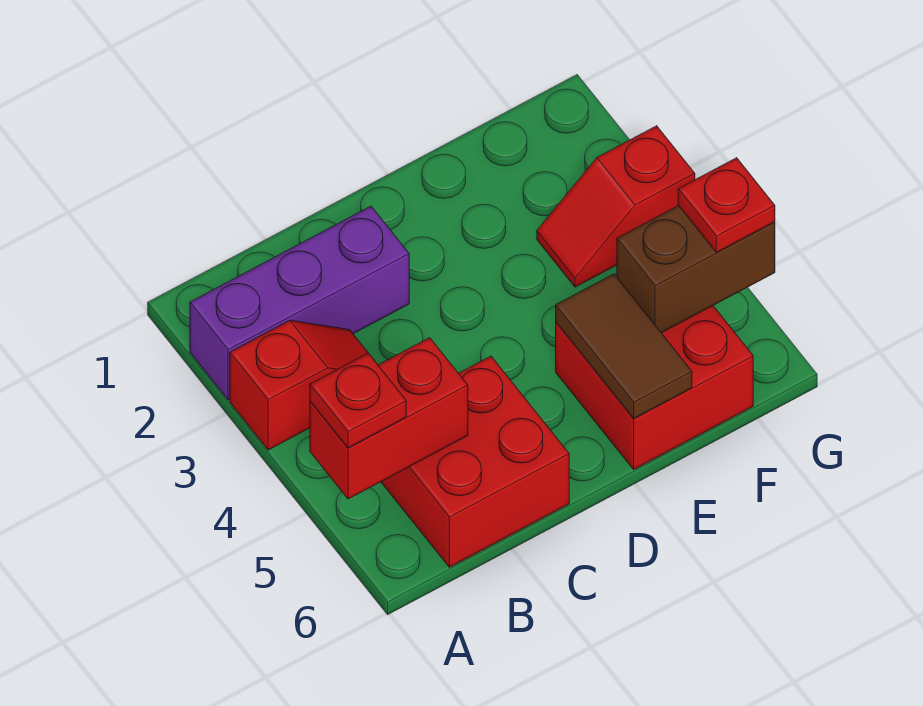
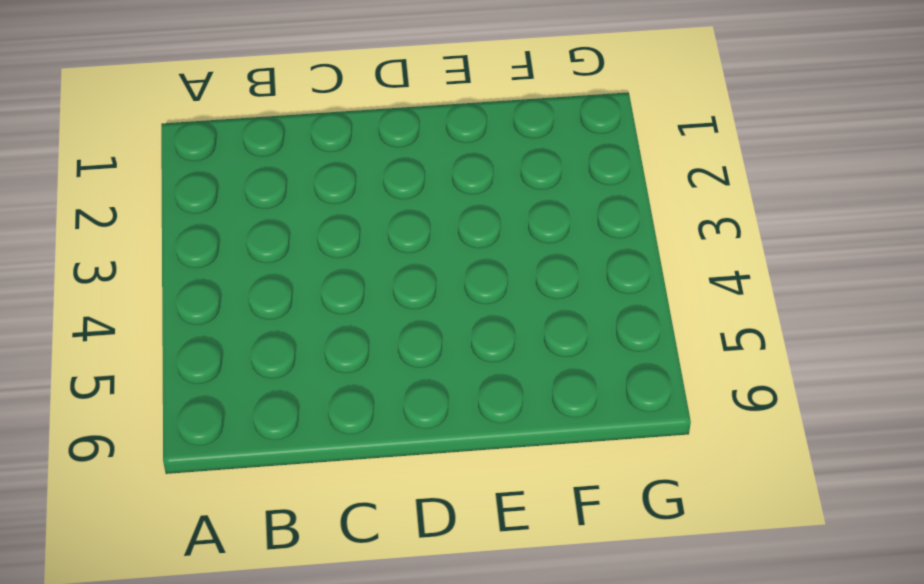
none -> purple brick A2:C2 level 1
none -> red slope A3:B3 level 1 top A

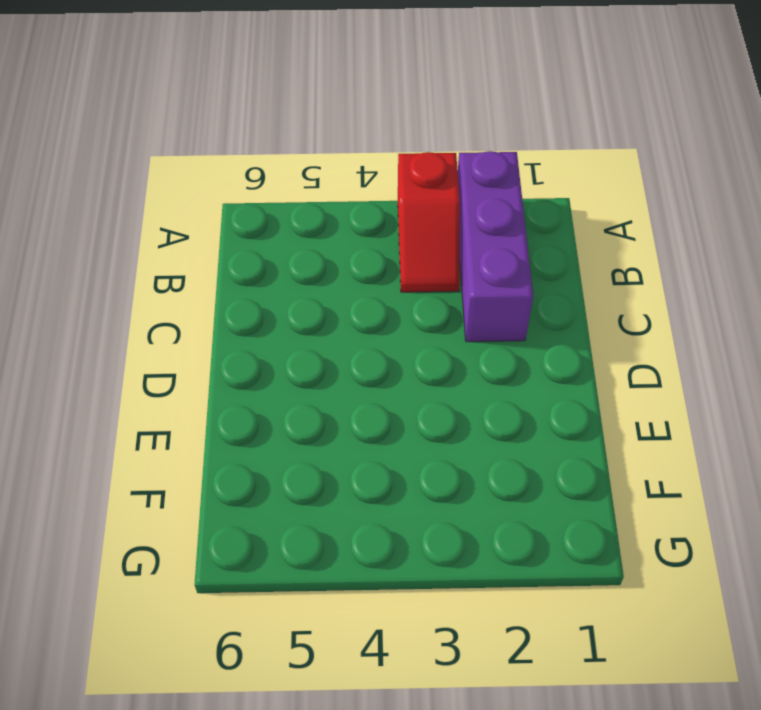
none -> red brick B5:C6 level 1
none -> red brick E5:F6 level 1

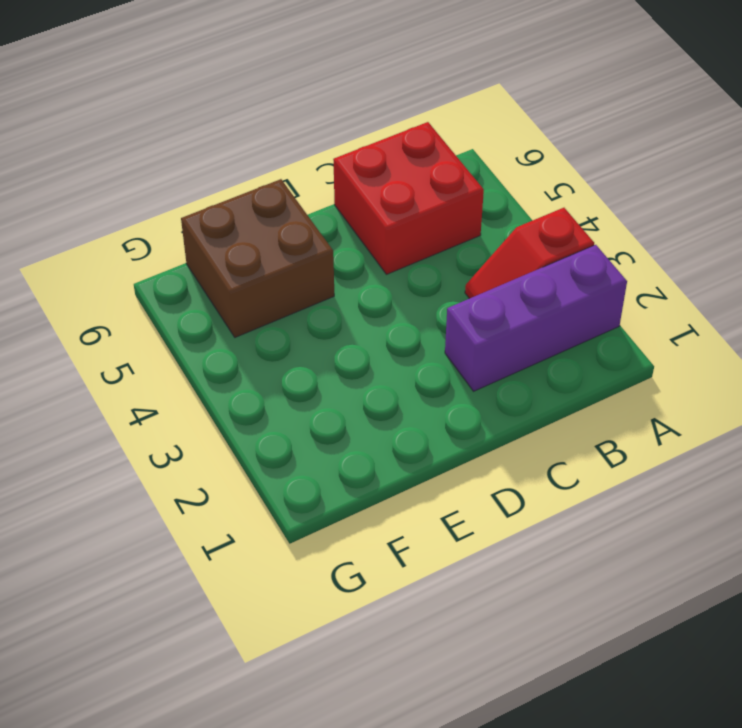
brown brick E5:F6 level 1 -> red brick E5:F6 level 1
none -> red slope F3:G3 level 1 top G
none -> red brick A5:B5 level 2

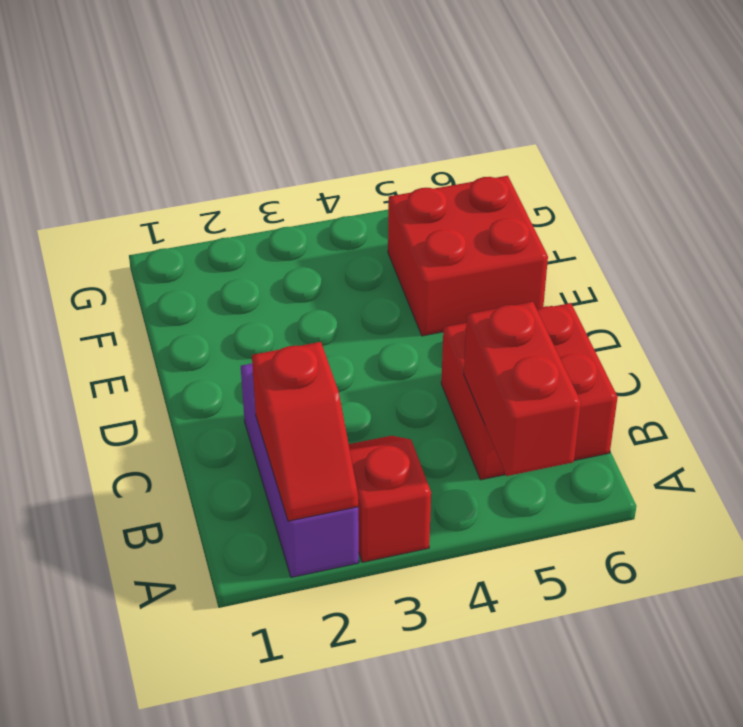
red slope A2:B2 level 2 top B -> red slope F3:G3 level 1 top G
none -> brown tile E5:E6 level 2
none -> brown brick F5:G5 level 2

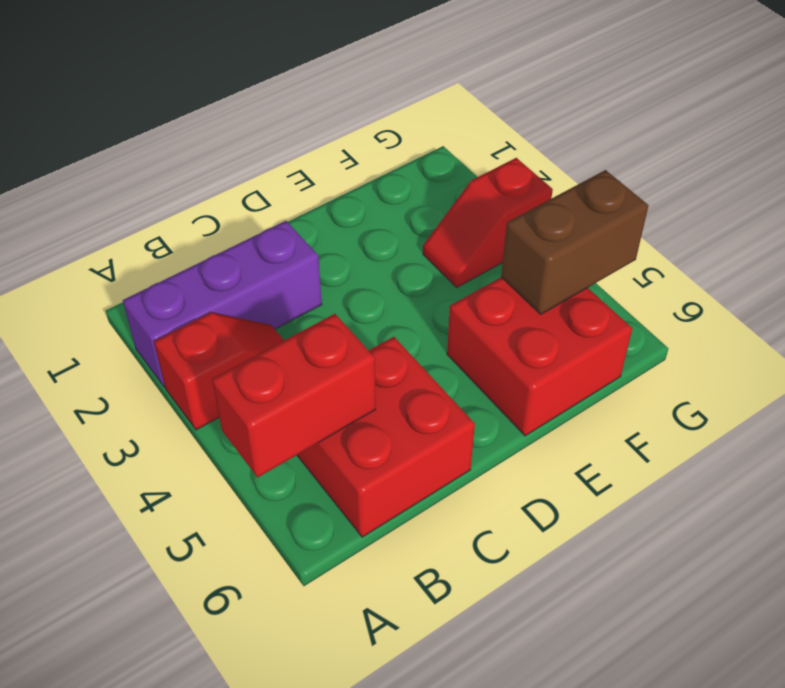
none -> brown tile E5:E6 level 2
none -> red plate A5 level 3

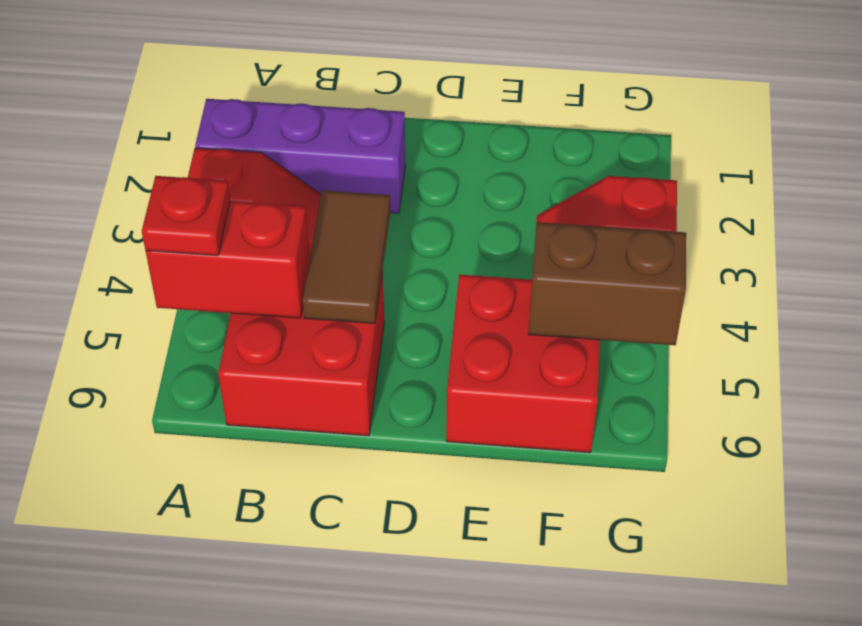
brown tile C4:C5 level 2 -> brown tile E5:E6 level 2
none -> red plate G5 level 3

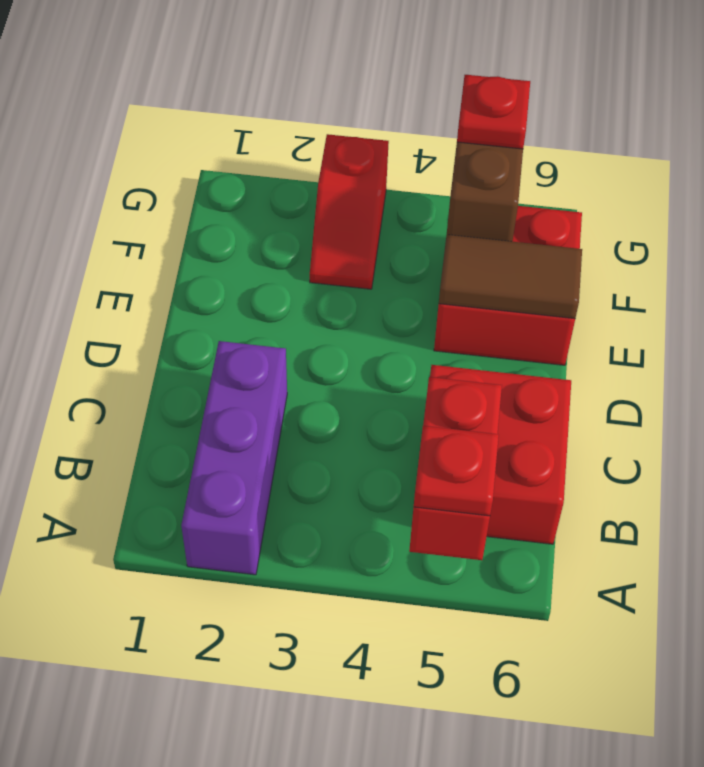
none -> red slope A3:B3 level 1 top A

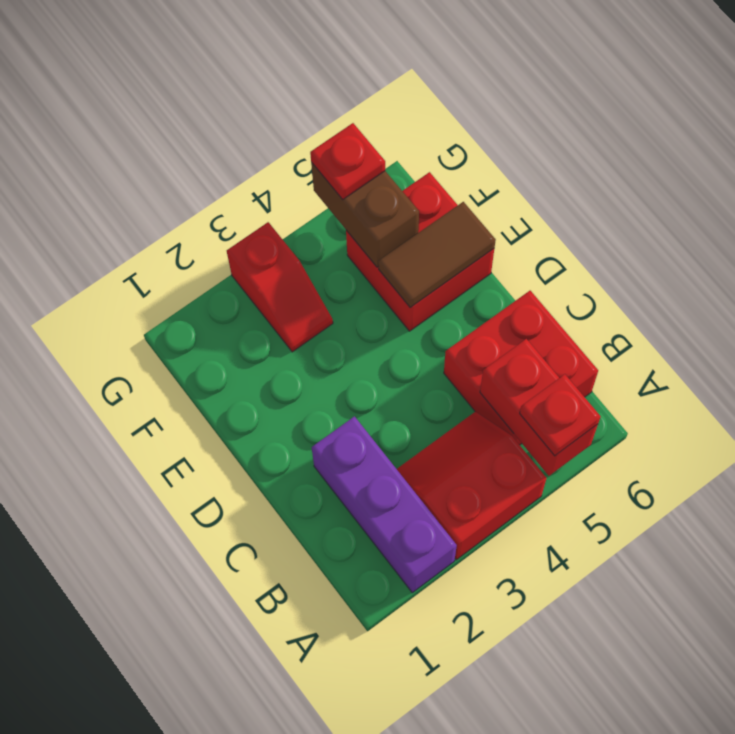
red slope A3:B4 level 1 top A -> red slope A3:B3 level 1 top A

